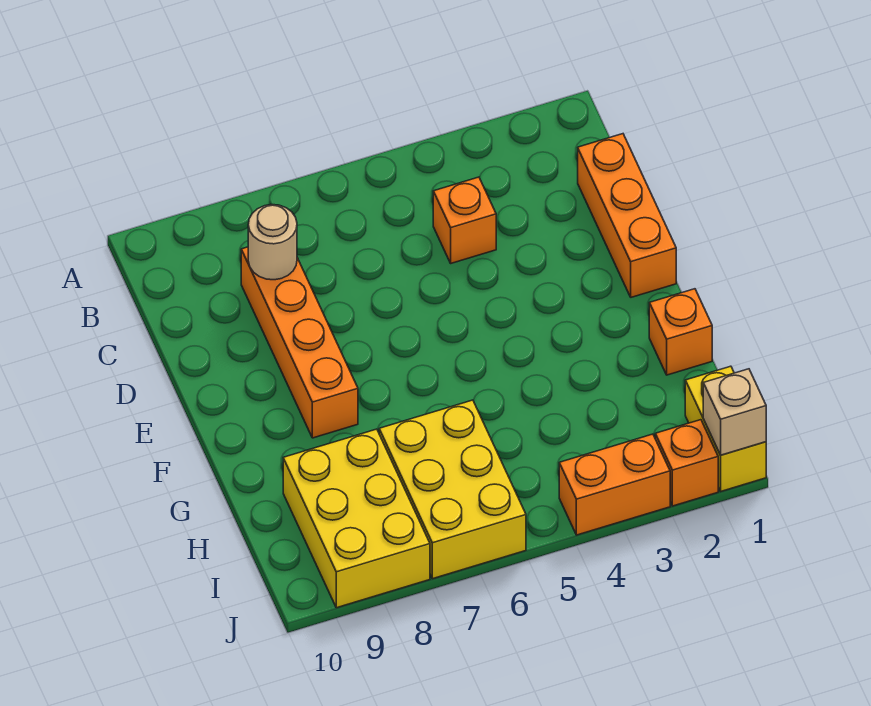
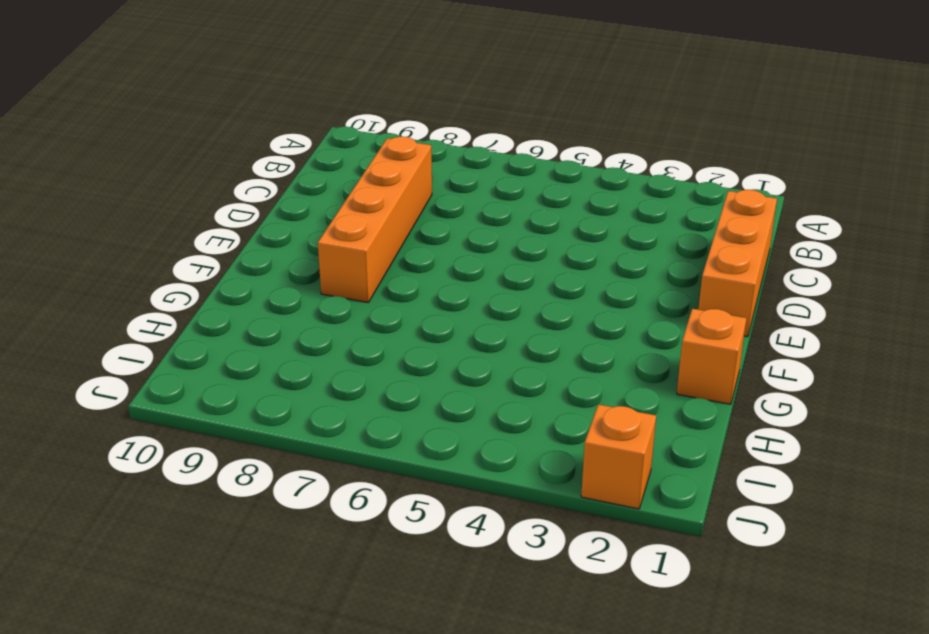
none -> orange brick C4 level 1
none -> yellow brick H6:J7 level 1

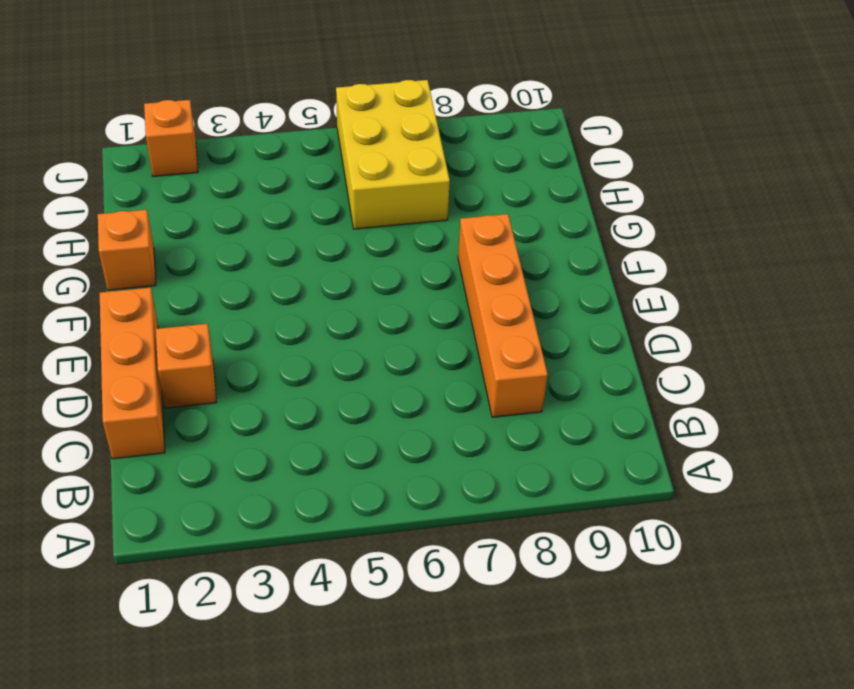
orange brick D2 level 1 -> orange brick C4 level 1
none -> yellow brick H8:J9 level 1
none -> yellow brick I1:J1 level 1

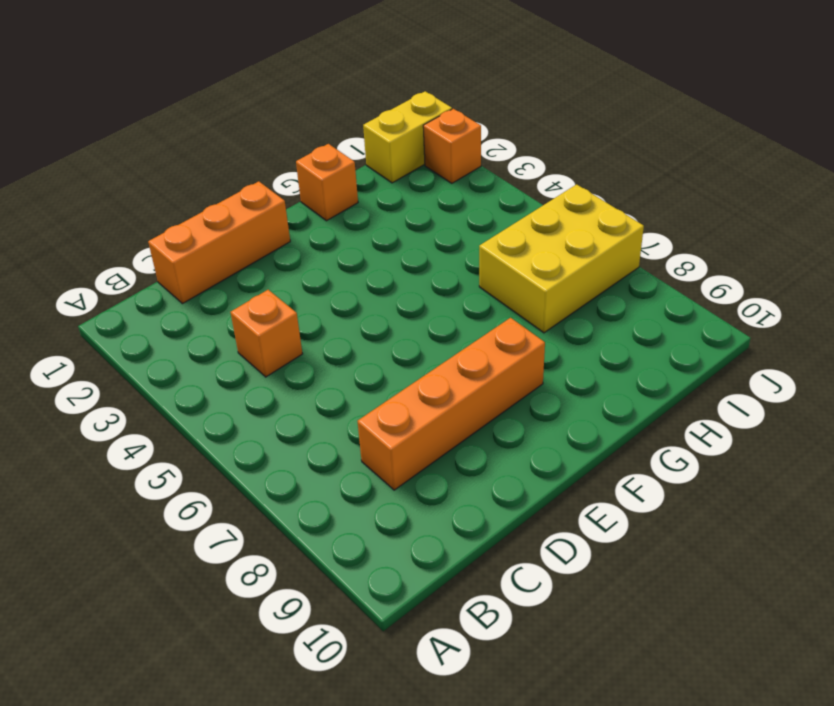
none -> yellow brick H8:J9 level 1
none -> orange brick J3:J4 level 1

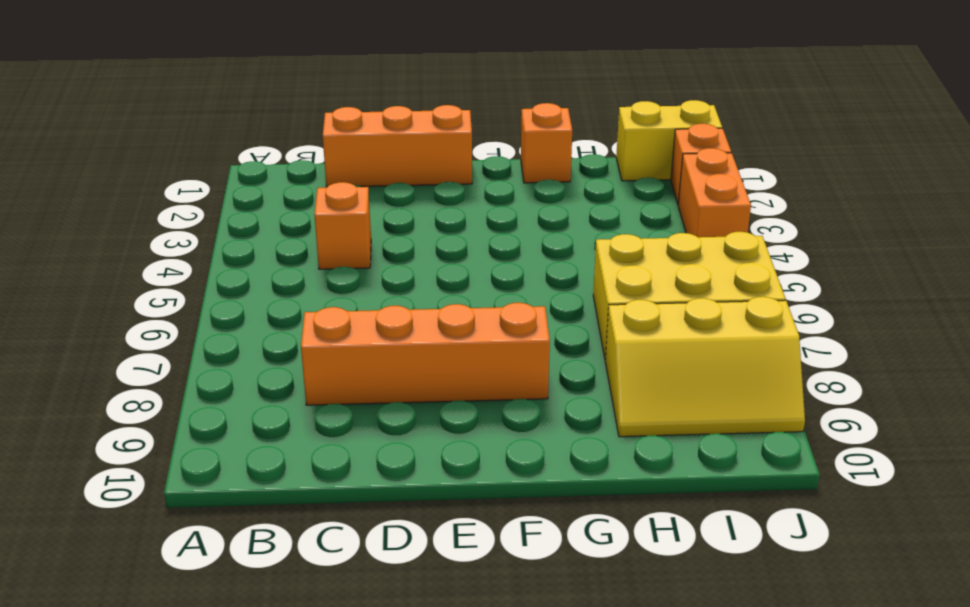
yellow slope H8:J9 level 1 top 8 -> yellow brick H8:J9 level 1
none -> tan round brick C8 level 2
none -> tan brick J1 level 2

